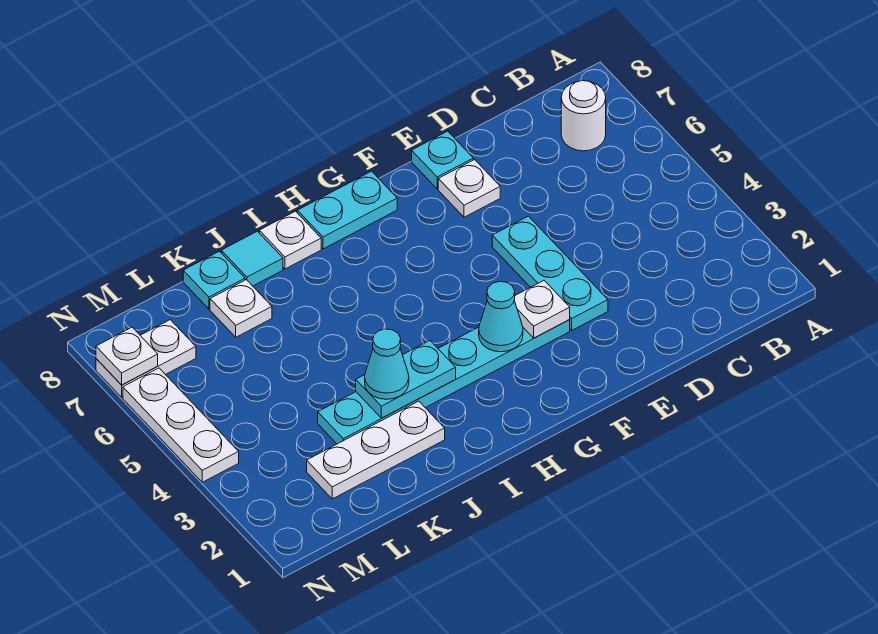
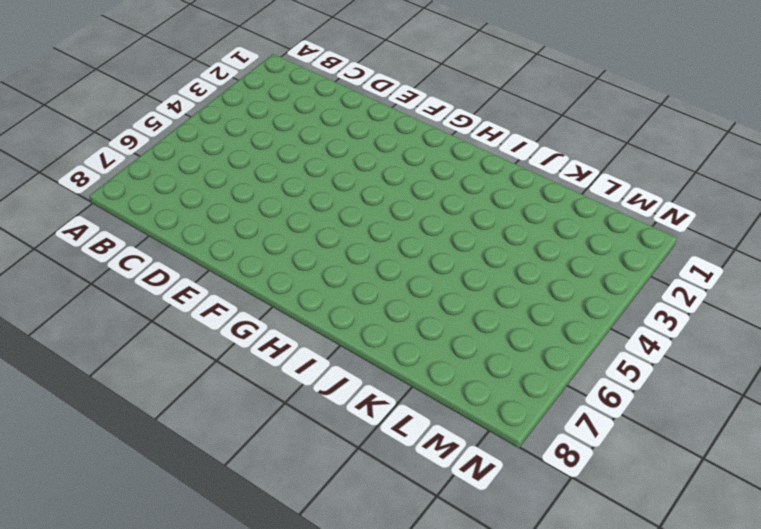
none -> white round brick B7 level 1
none -> cyan plate E3:E5 level 1
none -> white plate E7 level 1

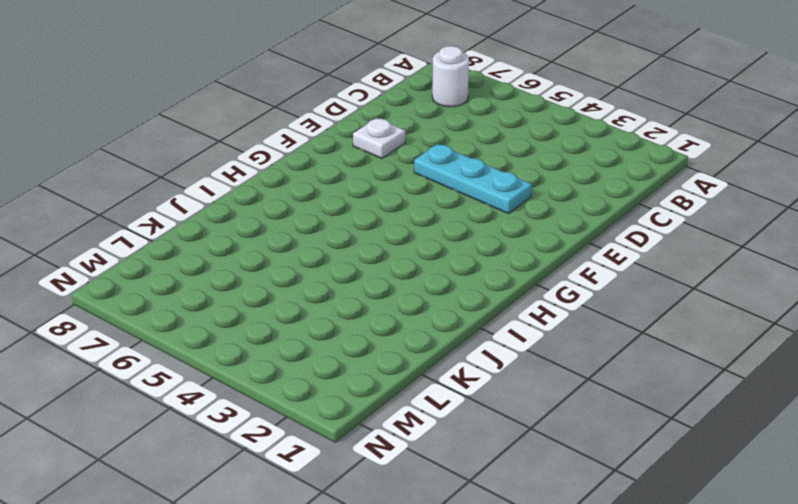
none -> cyan plate E8 level 1
none -> cyan plate F3:K3 level 1
none -> cyan plate G8:H8 level 1

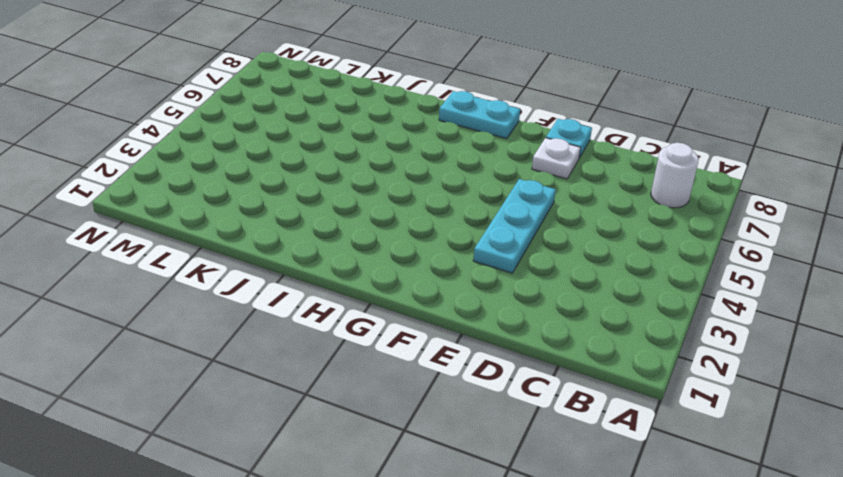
none -> cyan plate F3:K3 level 1
none -> white plate I8 level 1
none -> white plate J2:L2 level 1

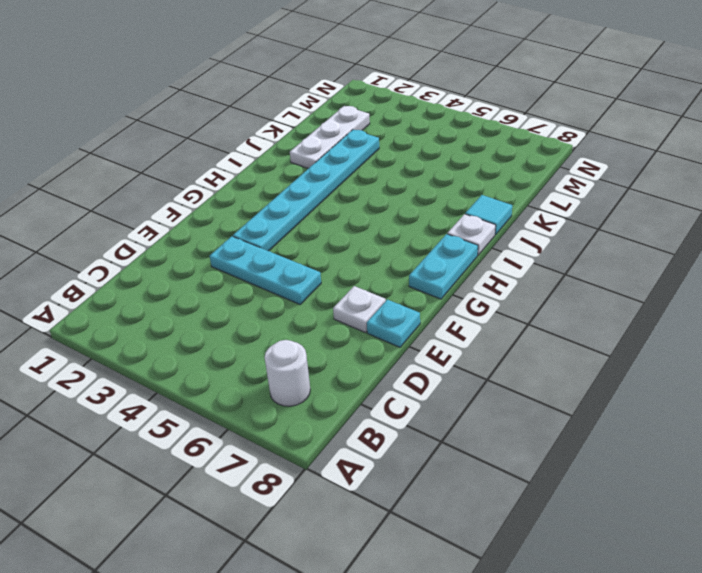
none -> white plate K7 level 1
none -> cyan plate K8 level 1
none -> white plate M7:N7 level 1

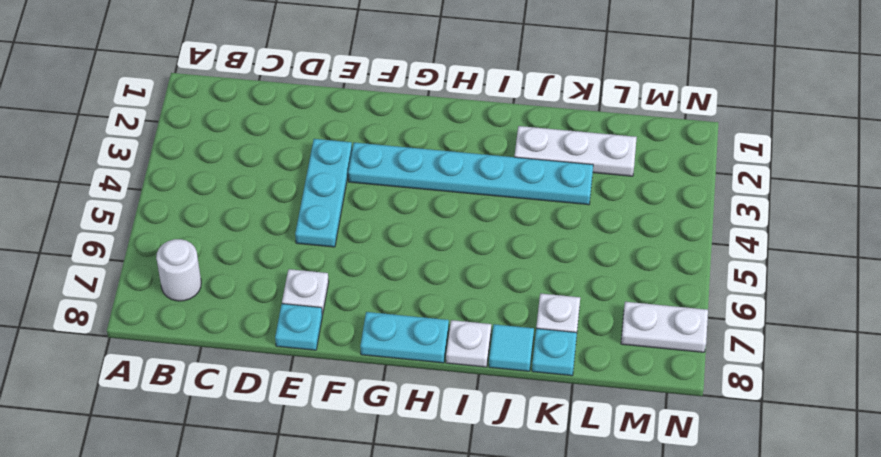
none -> white plate N4:N6 level 1
none -> white plate F3 level 2
none -> cyan cone G3 level 2

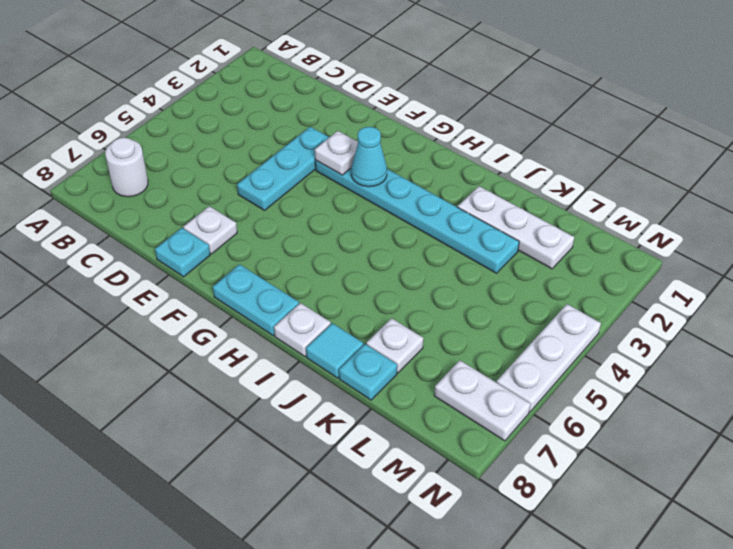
none -> cyan plate I3:J3 level 2
none -> white plate N7 level 2
none -> cyan cone J3 level 3

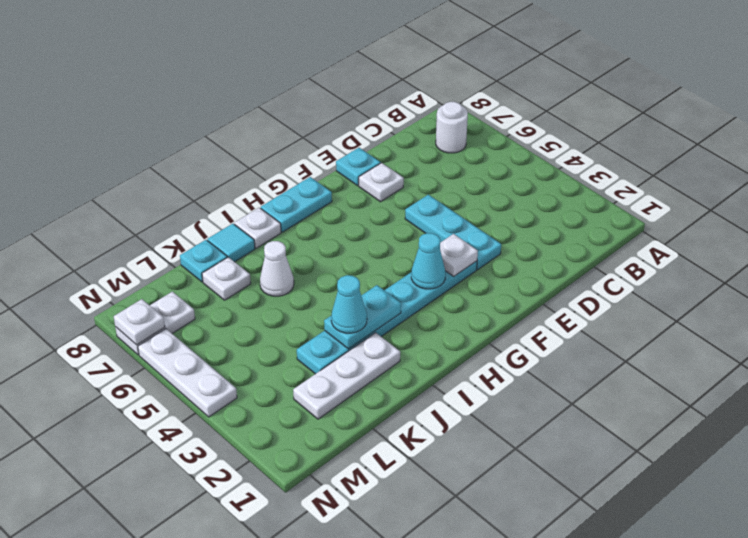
white cone J6 level 1 -> none

